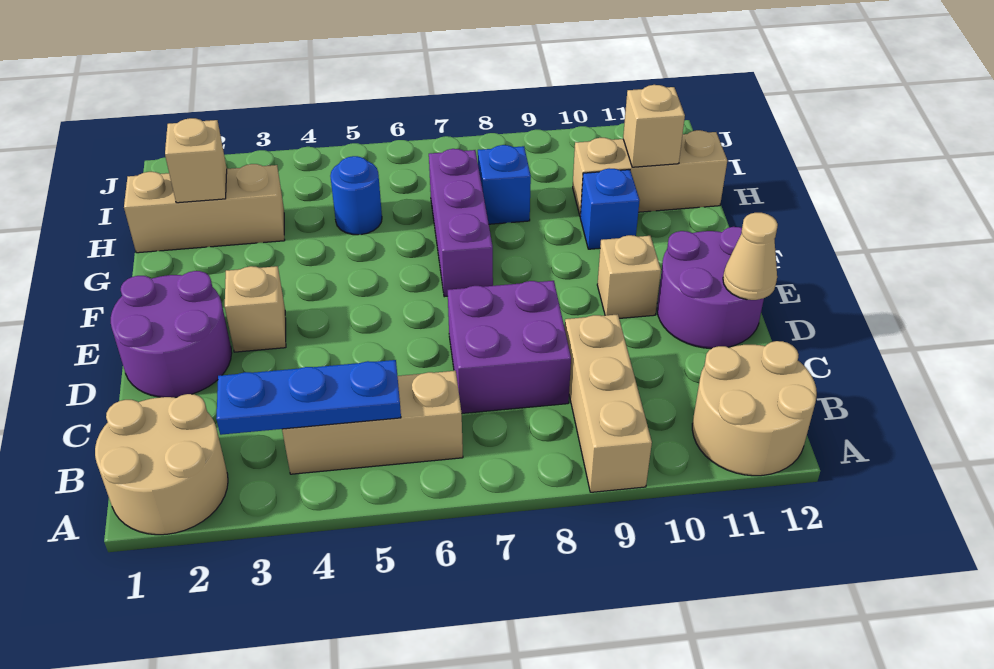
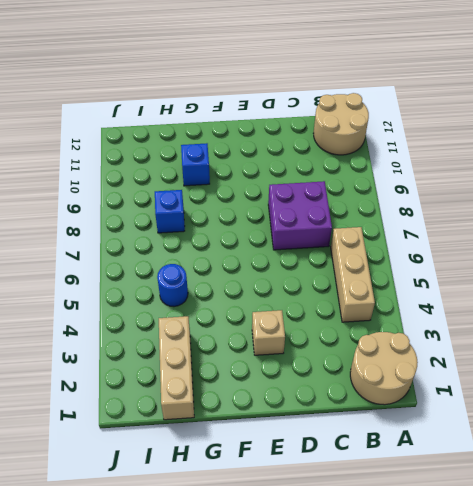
none -> tan brick A9:C9 level 1
none -> purple round brick D1:E2 level 1
none -> purple round brick D11:E12 level 1

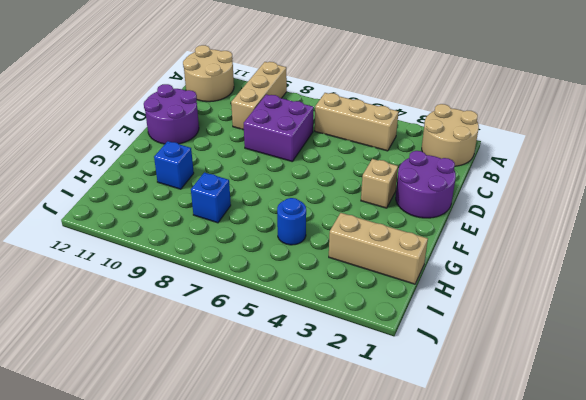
none -> tan brick E10 level 1
none -> purple brick F7:H7 level 1
none -> tan brick H10:H12 level 1

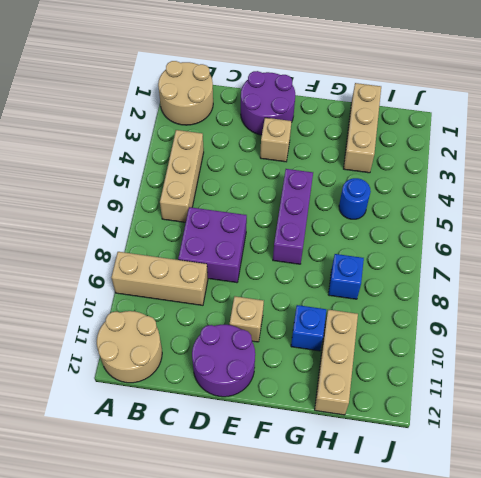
purple brick F5:F7 level 1 -> purple brick F7:H7 level 1
none -> blue plate B3:B5 level 2
none -> tan cone D12 level 2
none -> tan brick H2 level 2

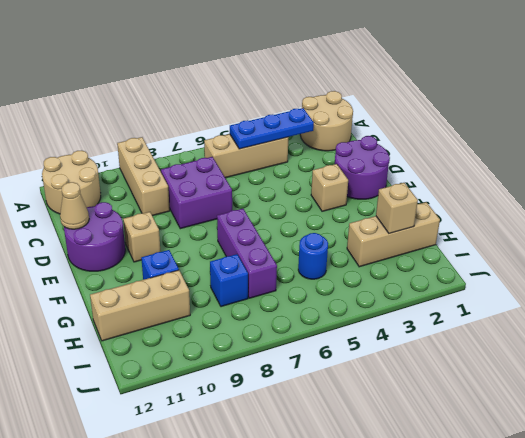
none -> tan brick H11 level 2

